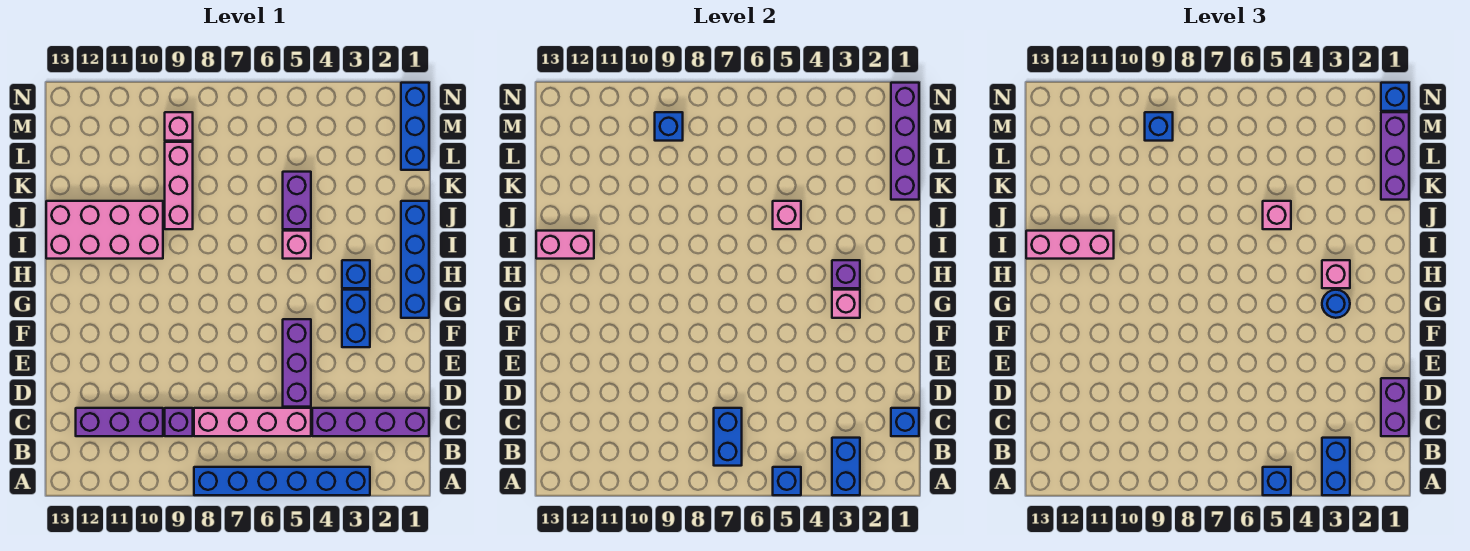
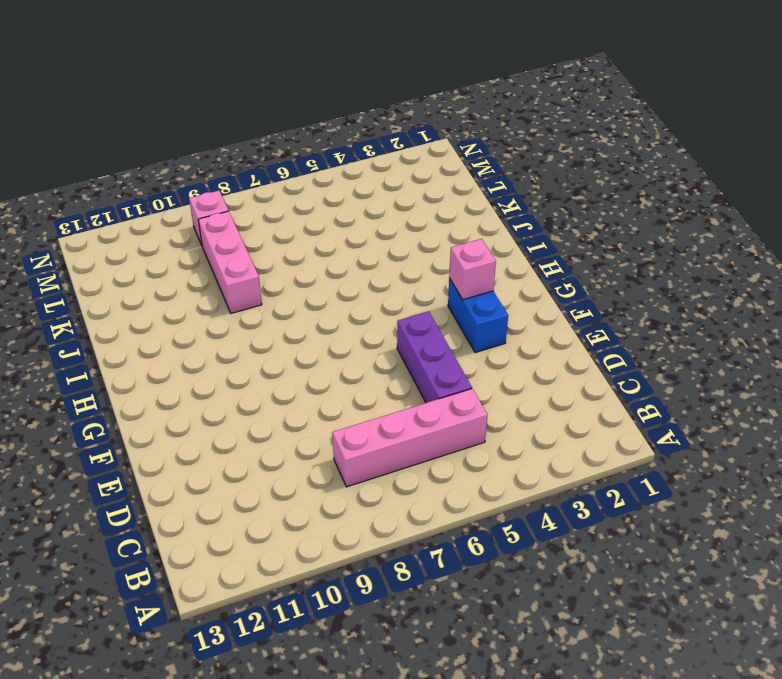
none -> blue brick A3:A8 level 1
none -> purple brick C1:C4 level 1
none -> purple brick C9 level 1
none -> purple brick C10:C12 level 1

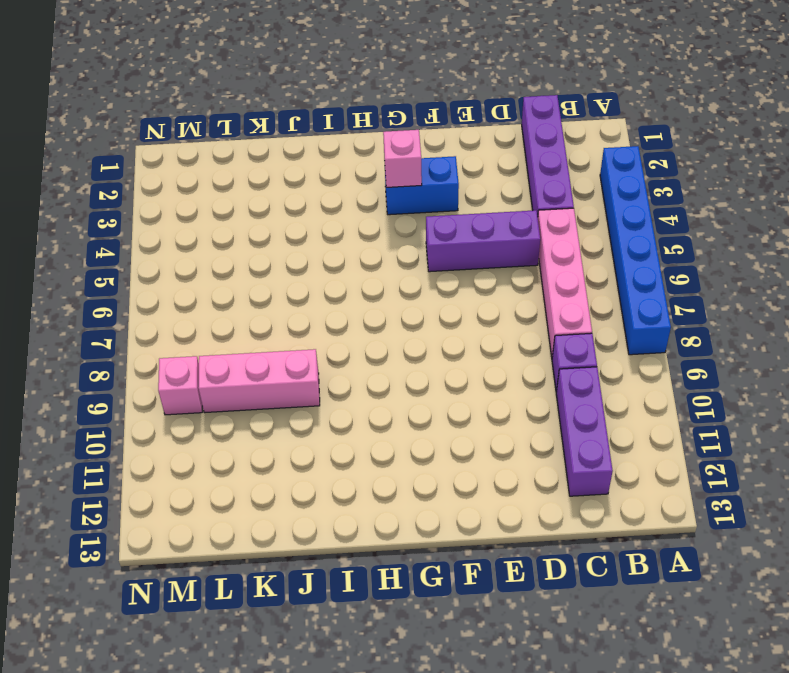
none -> blue brick G1:J1 level 1
none -> blue brick H3 level 1
none -> pink brick I5 level 1
none -> pink brick I10:J13 level 1

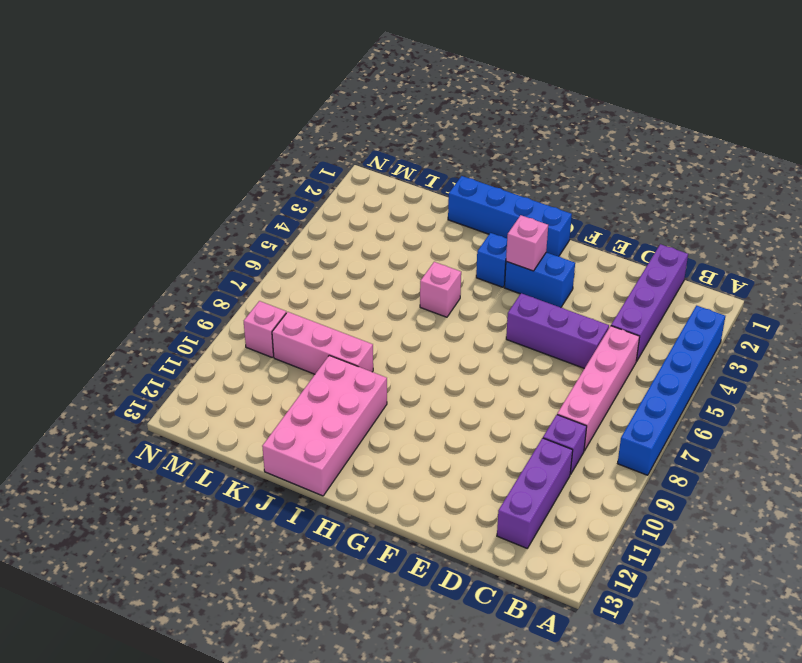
none -> purple brick J5:K5 level 1
none -> blue brick L1:N1 level 1
none -> blue brick A3:B3 level 2
none -> blue brick A5 level 2

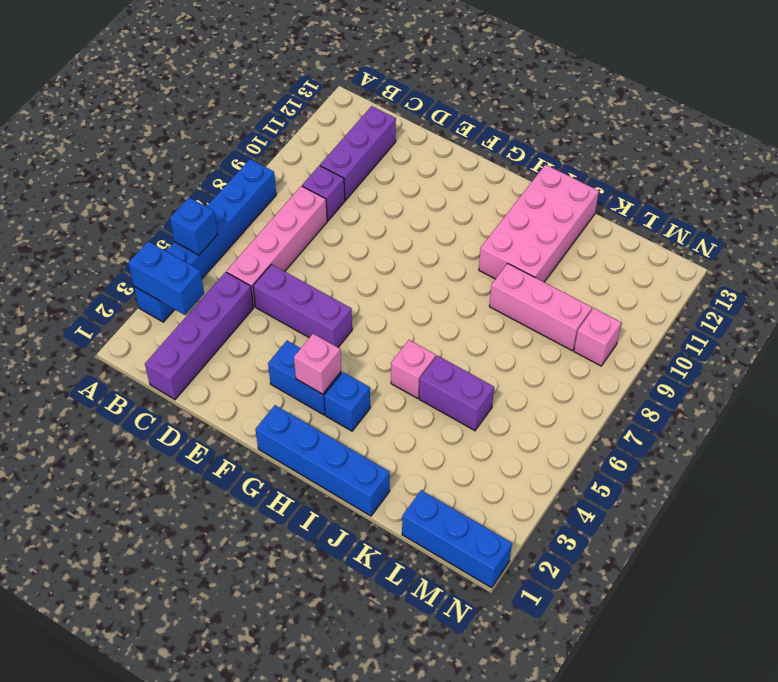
none -> blue brick B7:C7 level 2
none -> blue brick C1 level 2
none -> purple brick H3 level 2
none -> pink brick I12:I13 level 2

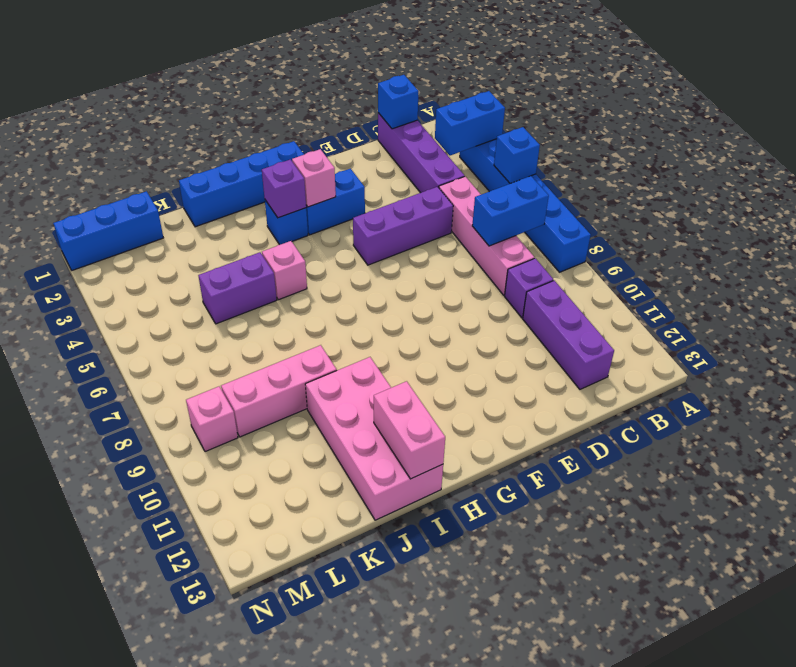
none -> pink brick J5 level 2
none -> purple brick K1:N1 level 2
none -> blue brick M9 level 2
none -> blue brick A3:B3 level 3

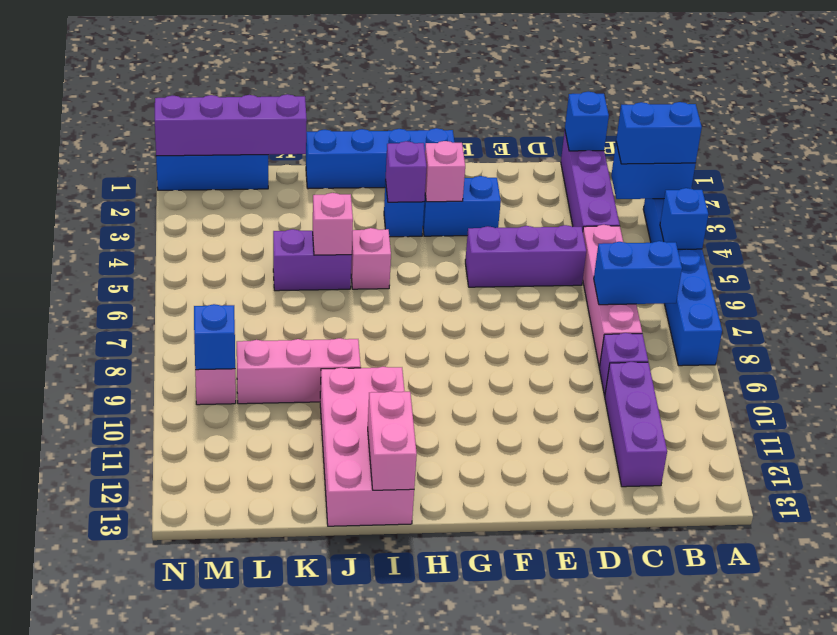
none -> blue brick A5 level 3
none -> purple brick C1:D1 level 3
none -> blue round brick G3 level 3
none -> pink brick H3 level 3

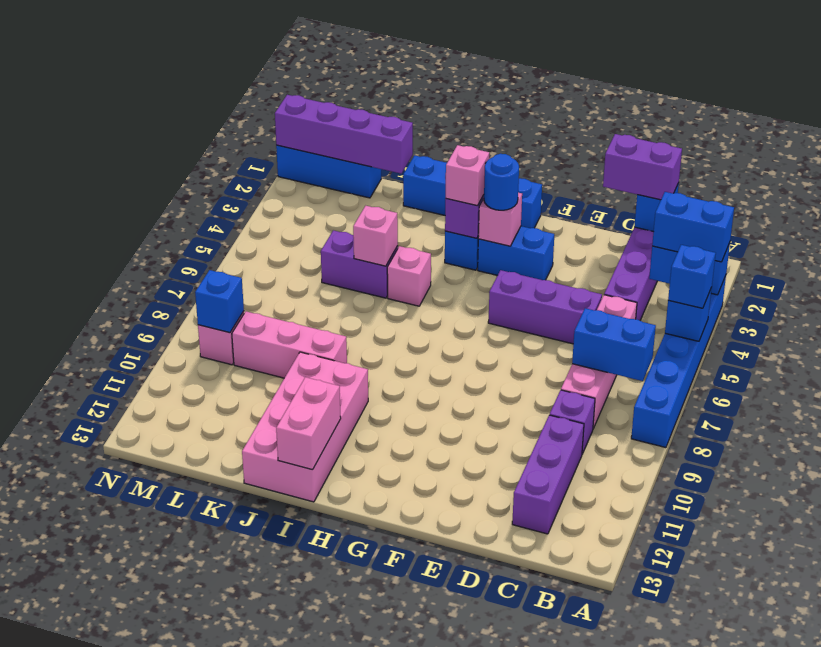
none -> pink brick I11:I13 level 3
none -> pink brick J5 level 3
none -> purple brick K1:M1 level 3
none -> blue brick M9 level 3

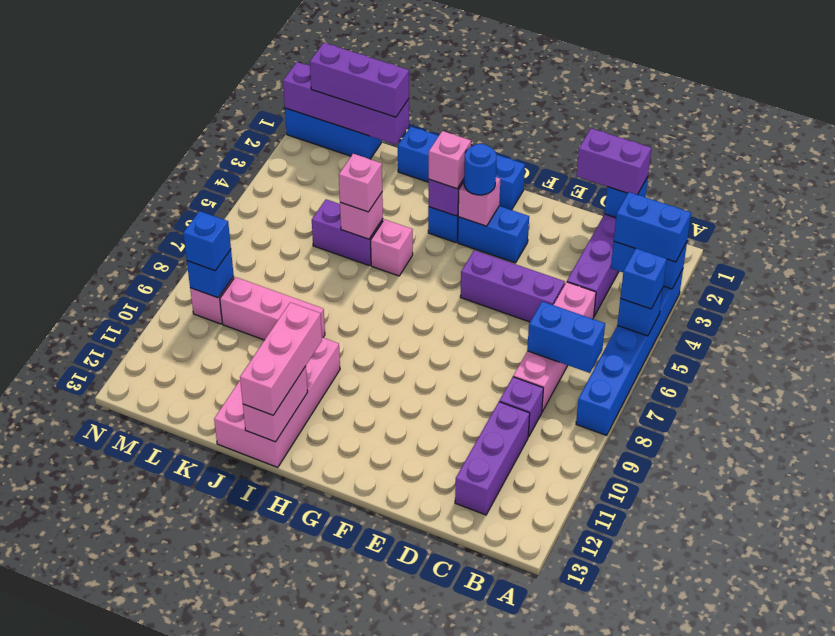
none -> blue brick N1 level 3

